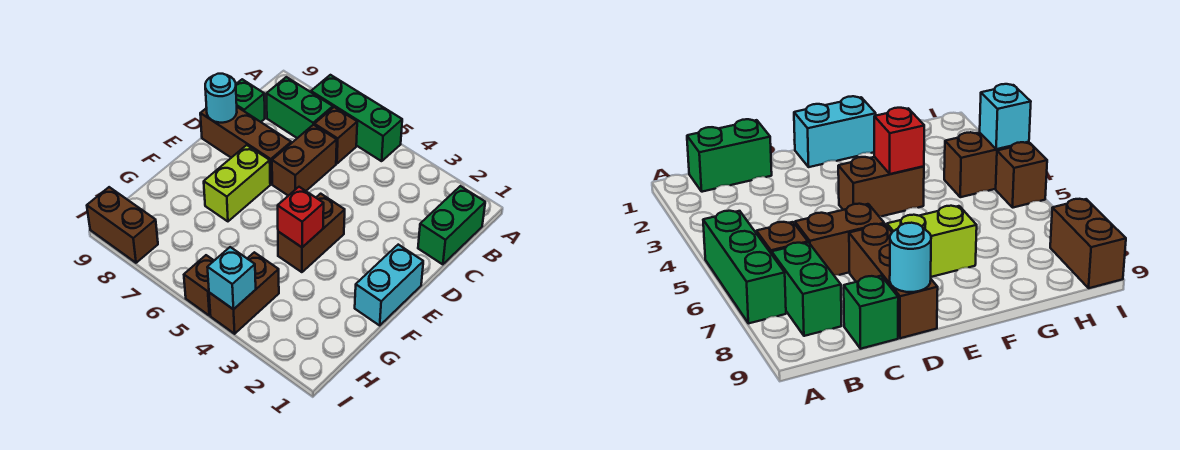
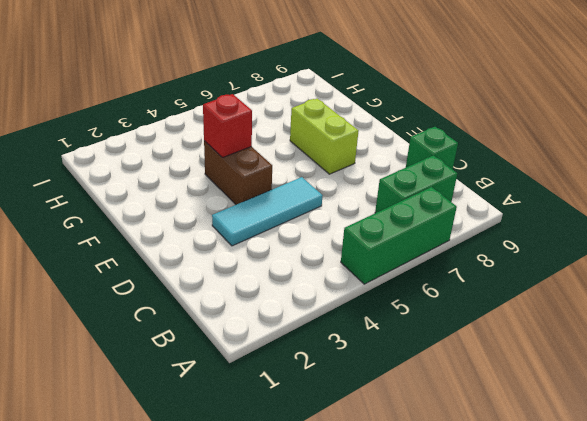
cyan tile D3:D5 level 1 -> none
none -> green brick B1:C1 level 1
none -> brown brick B6 level 1
none -> brown brick C6:D6 level 1

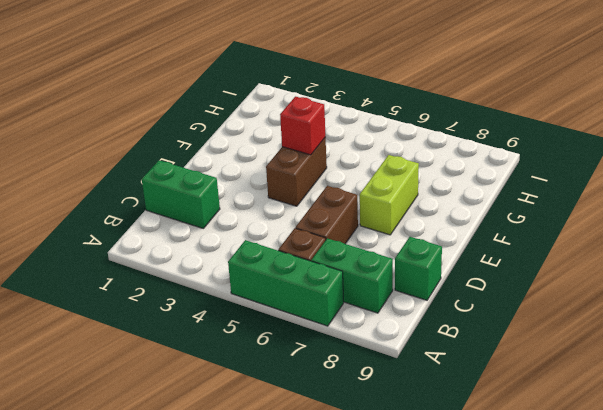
green brick C1:C2 level 1 -> green brick B1:C1 level 1
none -> brown brick D7:D9 level 1
none -> cyan brick E1:F1 level 1
none -> brown brick H4:I4 level 1

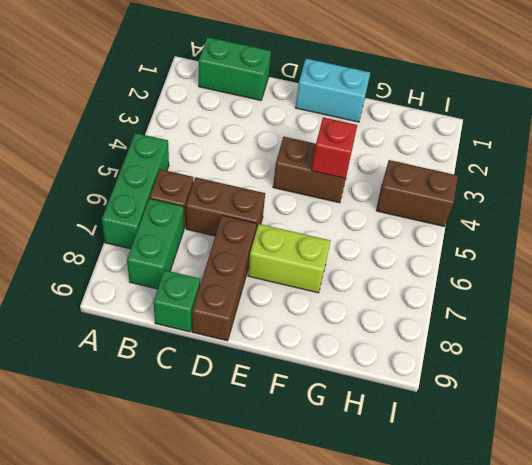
none -> brown brick I5 level 1
none -> brown brick I8:I9 level 1
none -> cyan round brick D9 level 2

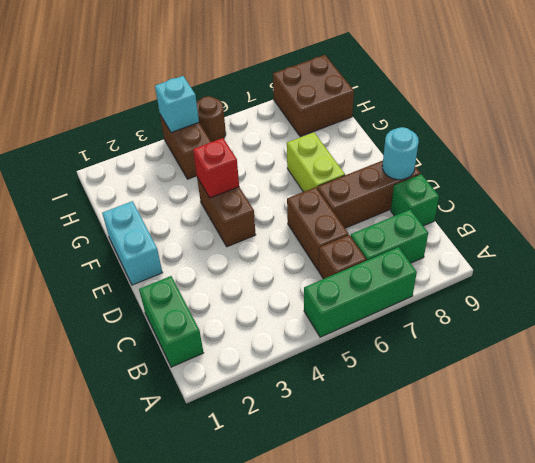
brown brick H8:I9 level 1 -> brown brick I8:I9 level 1
brown round brick I5 level 1 -> brown brick I5 level 1

